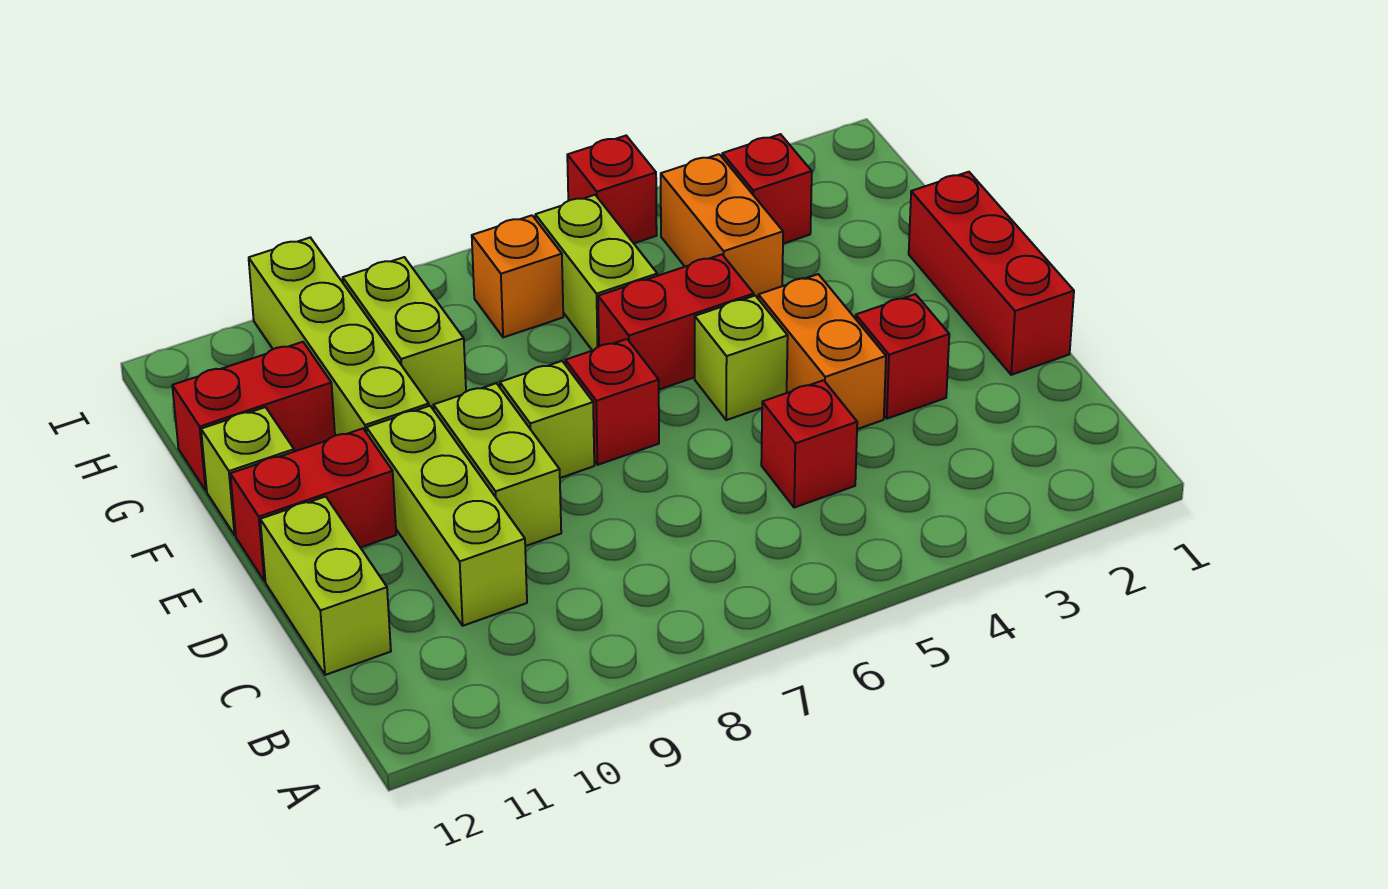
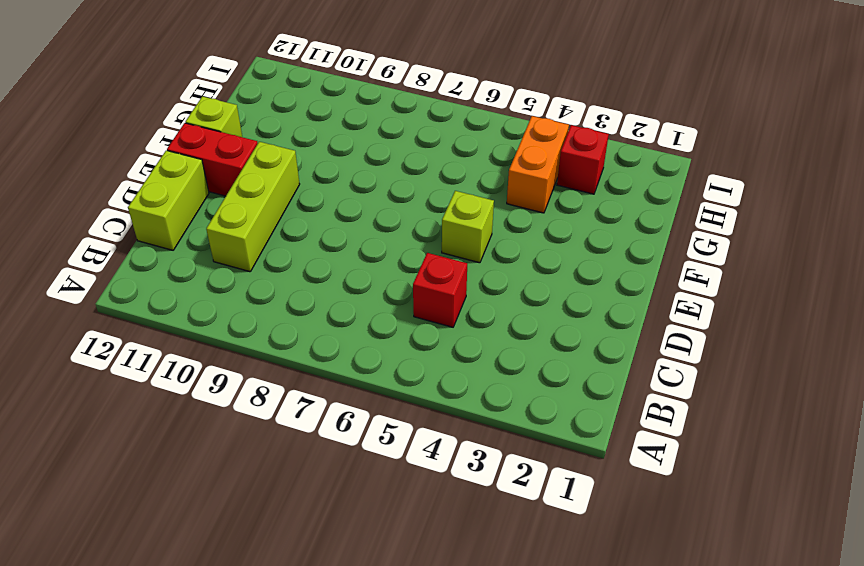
none -> red brick D1:F1 level 1
none -> red brick D3 level 1
none -> orange brick D4:E4 level 1

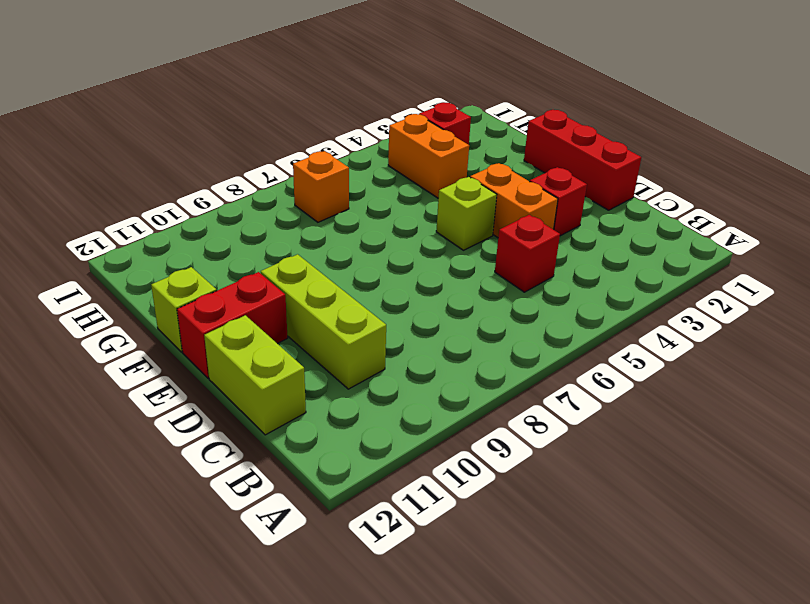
none -> lime brick D9:E9 level 1
none -> red brick E7 level 1
none -> lime brick E8 level 1

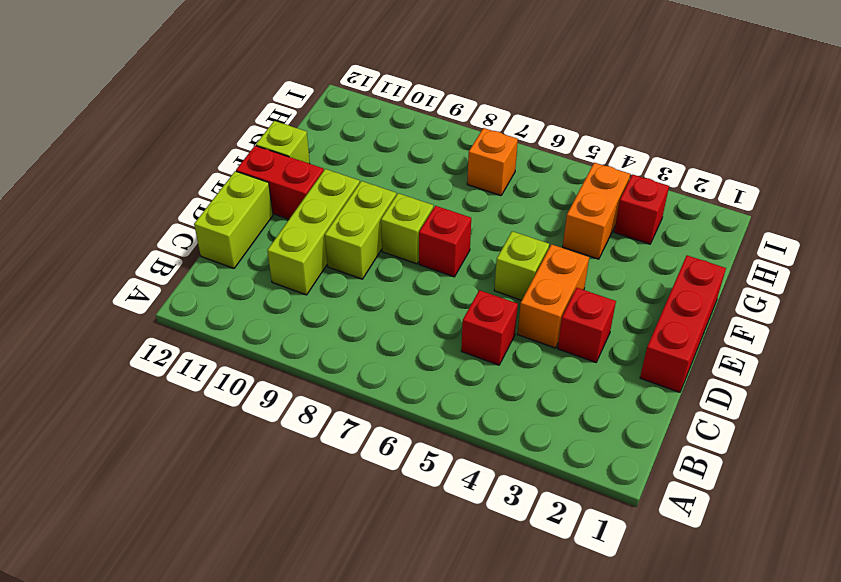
none -> red brick F5:F6 level 1
none -> lime brick F10:I10 level 1
none -> lime brick G6:H6 level 1

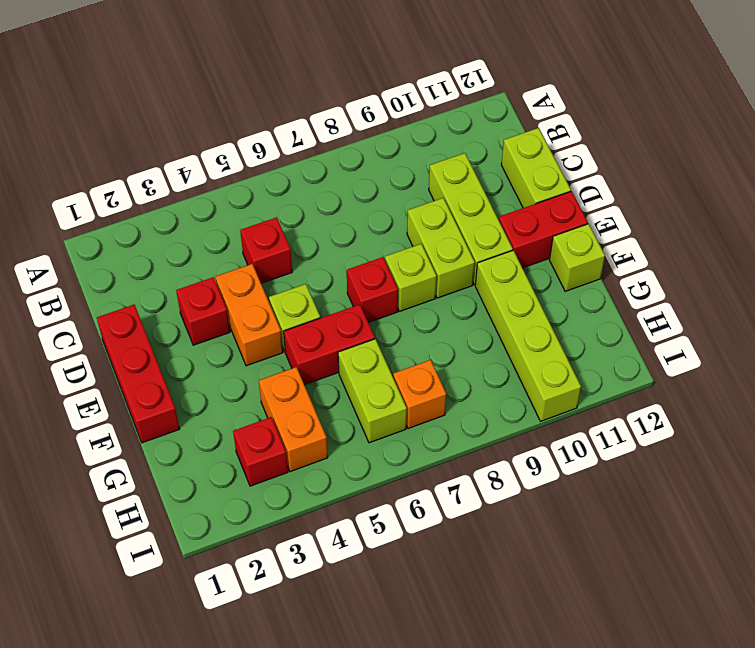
none -> lime brick G9:H9 level 1
none -> red brick G11:G12 level 1
none -> red brick I5 level 1

